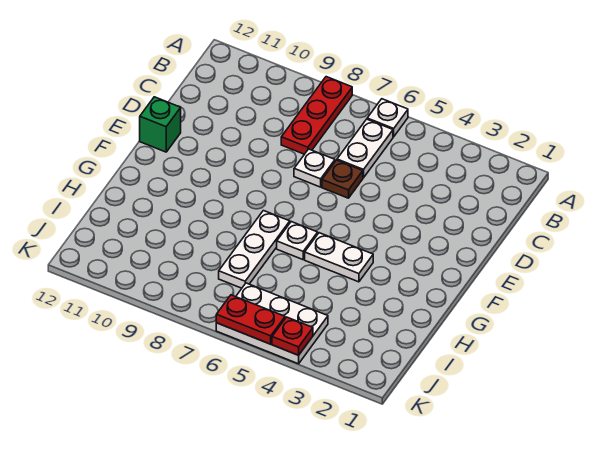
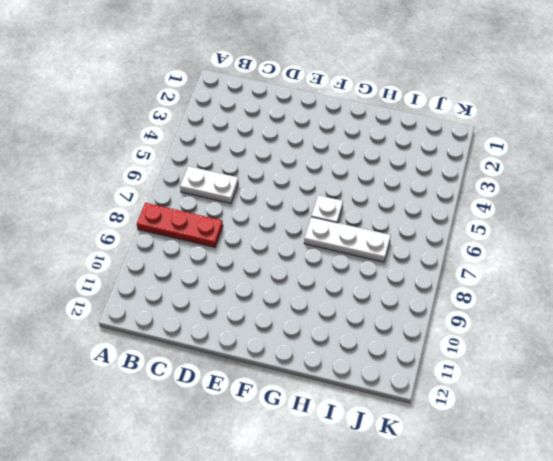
none -> white plate A6 level 1
none -> brown plate D6 level 1
none -> white plate D7 level 1

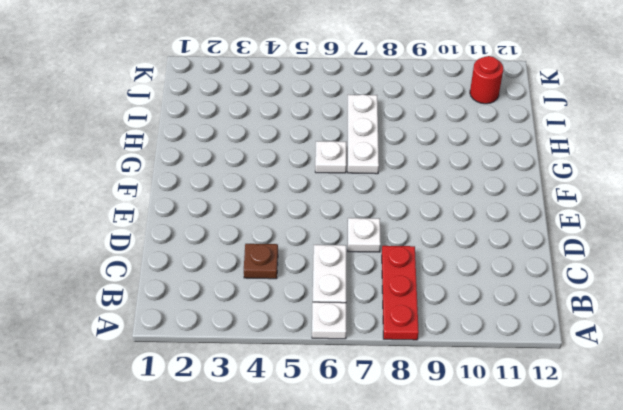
brown plate C4 level 1 -> brown plate D6 level 1
red round brick J11 level 1 -> none
none -> green brick E12 level 1
none -> white plate G4:G5 level 1
none -> white plate J4:K6 level 1

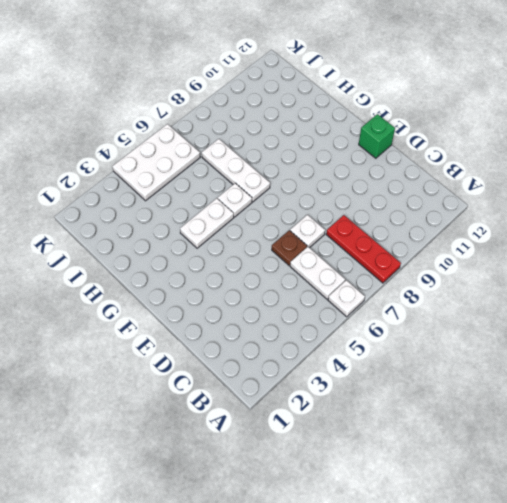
none -> red plate K4 level 2
none -> red plate K5:K6 level 2

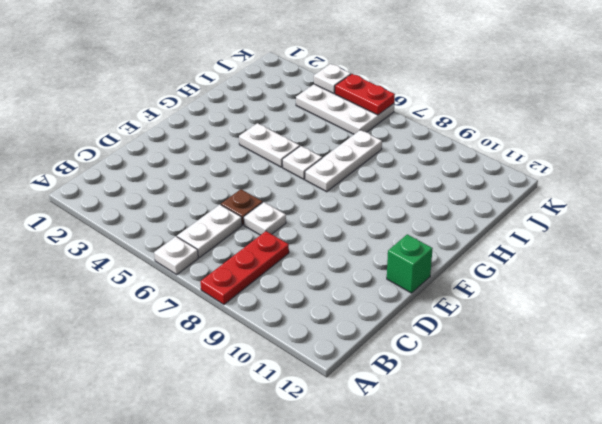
white plate K4 level 2 -> red plate K4 level 2

